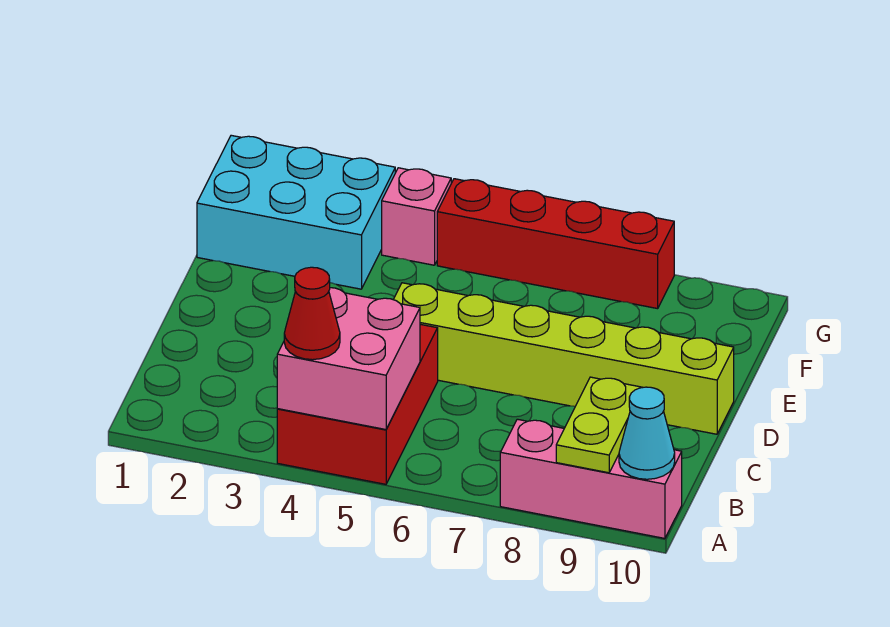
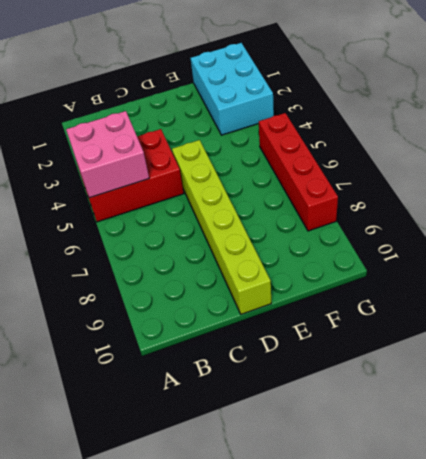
none -> pink brick A8:A10 level 1
none -> pink brick G4 level 1

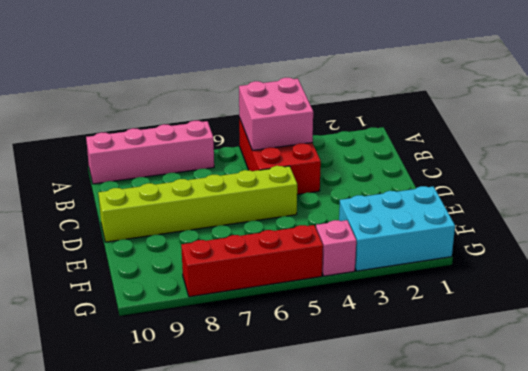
pink brick A7:A10 level 1 -> pink brick A8:A10 level 1
none -> lime plate A9:B9 level 2
none -> cyan cone A10 level 2

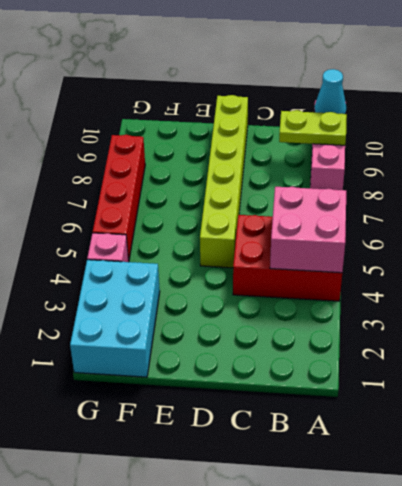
none -> red cone A4 level 3

